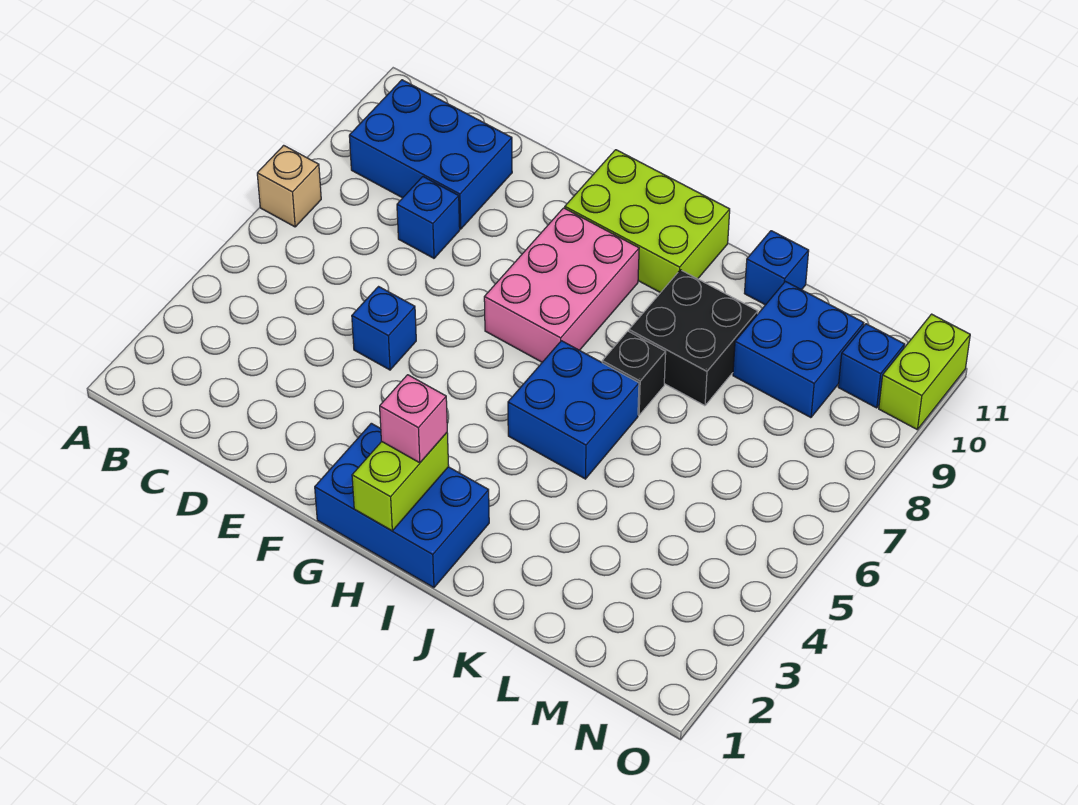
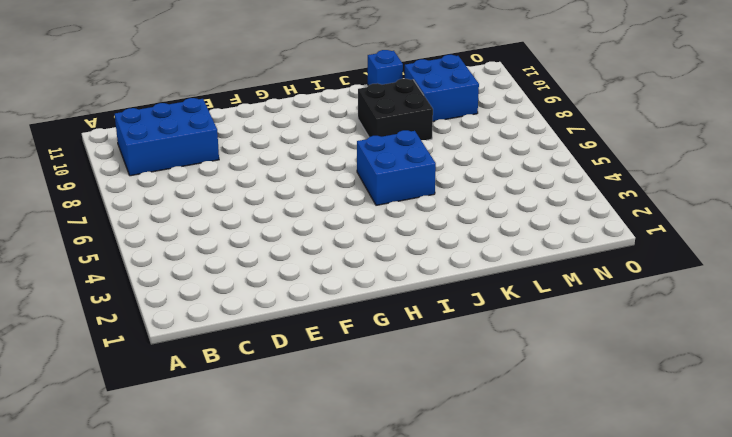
none -> tan brick A7 level 1
none -> blue brick D8 level 1
none -> blue brick E5 level 1

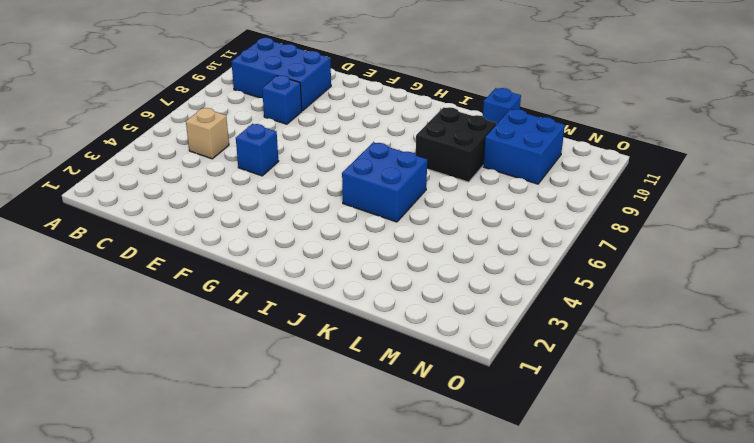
tan brick C5 level 1 -> tan brick A7 level 1
none -> blue brick G1:I2 level 1
none -> pink brick G7:H9 level 1
none -> lime brick G10:I11 level 1

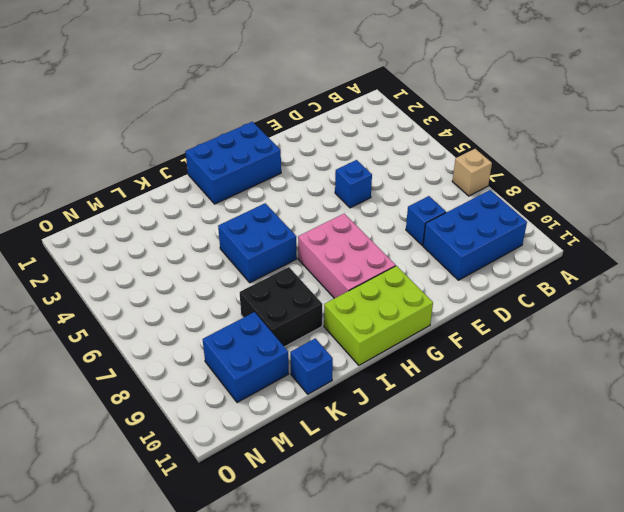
none -> black brick J7 level 1
none -> blue brick N10 level 1
none -> lime brick O10:O11 level 1

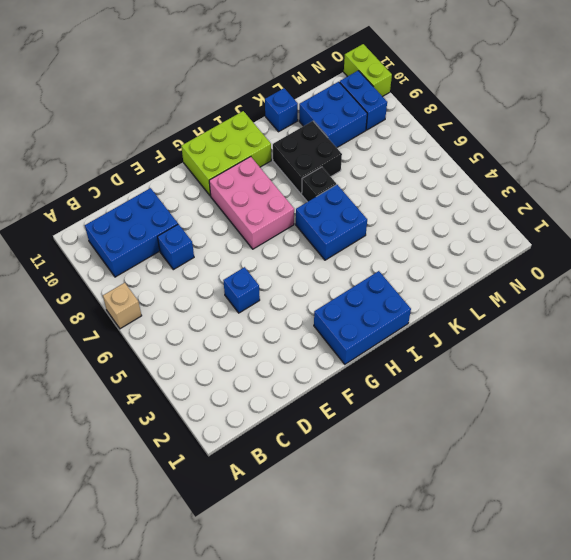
blue brick N9:N10 level 1 -> blue brick N10 level 1
none -> lime brick H1:H2 level 2
none -> pink brick H2 level 3

